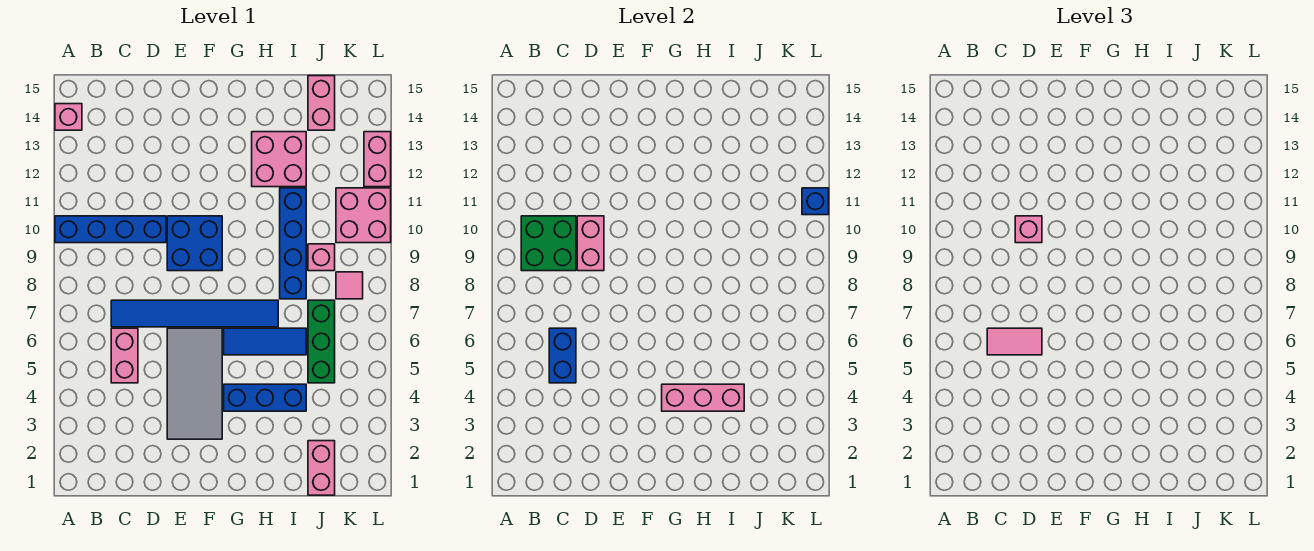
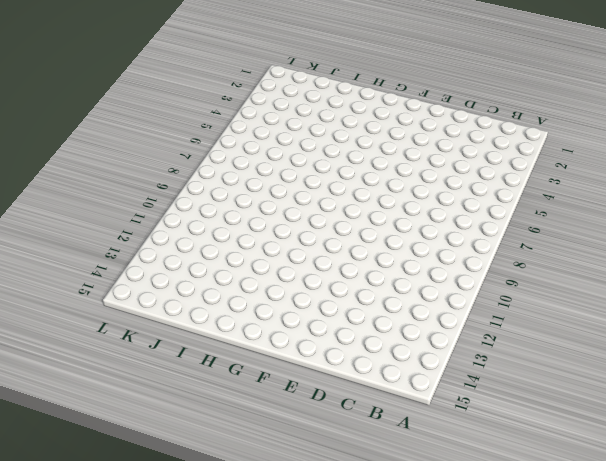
none -> blue brick A10:D10 level 1
none -> pink brick A14 level 1
none -> pink brick C5:C6 level 1

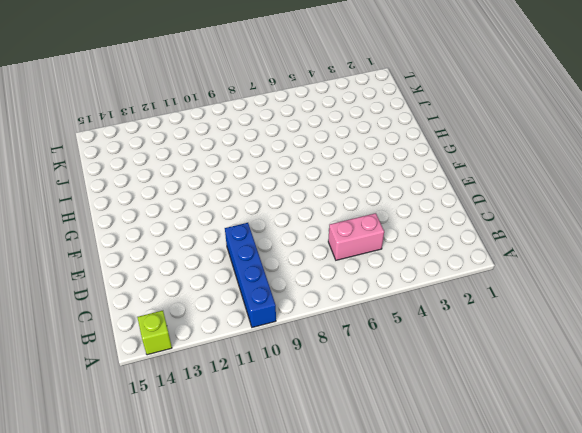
lime brick A14 level 1 -> pink brick A14 level 1
none -> blue tile C7:H7 level 1
none -> grey tile E3:F6 level 1
none -> blue brick E9:F10 level 1

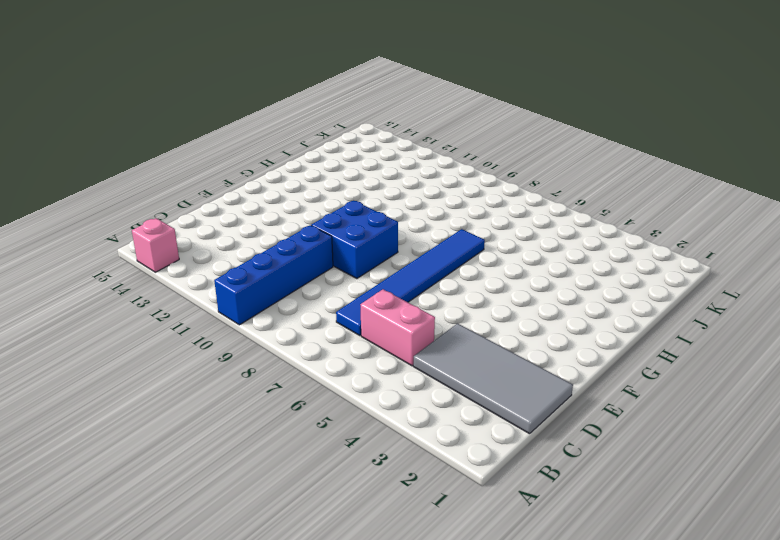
grey tile C1:D4 level 1 -> grey tile E3:F6 level 1
none -> blue brick G4:I4 level 1
none -> blue tile G6:I6 level 1
none -> pink brick H12:I13 level 1

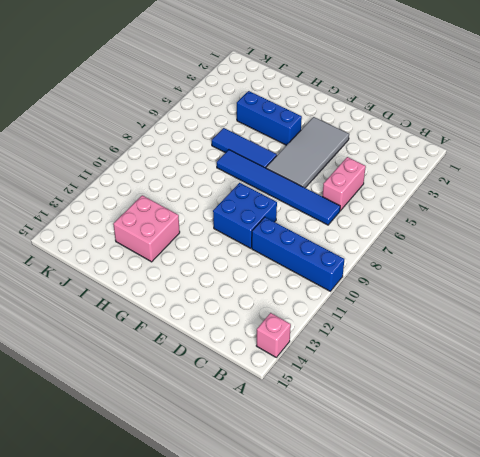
none -> blue brick I8:I11 level 1
none -> pink brick J1:J2 level 1
none -> green brick J5:J7 level 1

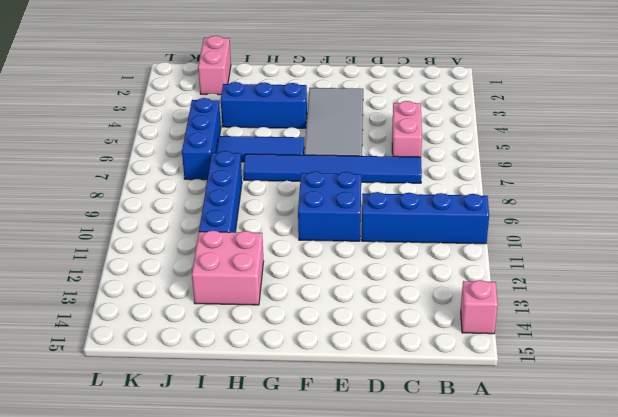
blue brick J5:J7 level 1 -> green brick J5:J7 level 1
none -> pink brick J9 level 1
none -> pink brick J14:J15 level 1
none -> pink tile K8 level 1

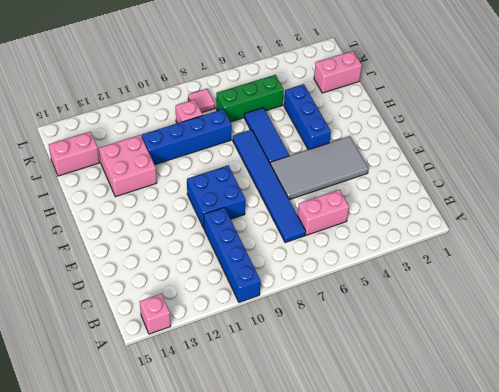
none -> pink brick K10:L11 level 1
none -> pink brick L12:L13 level 1
none -> green brick B9:C10 level 2

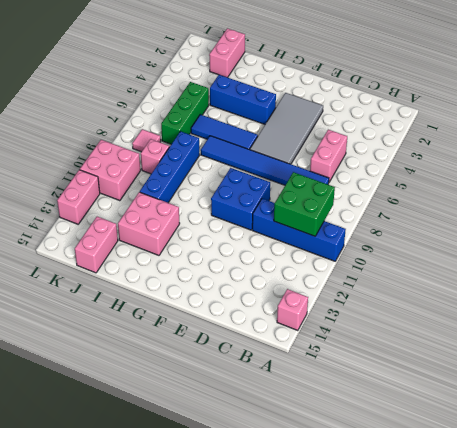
none -> blue brick C5:C6 level 2
none -> pink brick D9:D10 level 2
none -> pink brick G4:I4 level 2

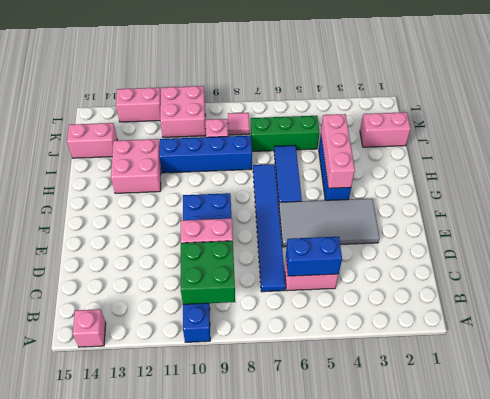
none -> blue brick L11 level 2
none -> pink tile C6:D6 level 3
none -> pink brick D10 level 3

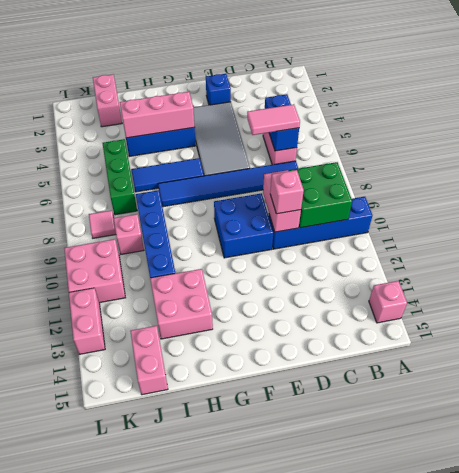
blue brick E2 level 1 -> blue brick L11 level 2

